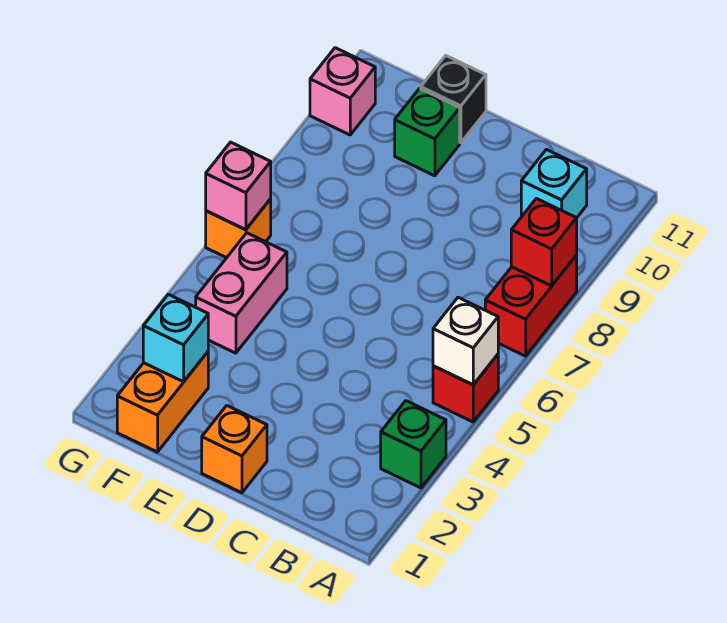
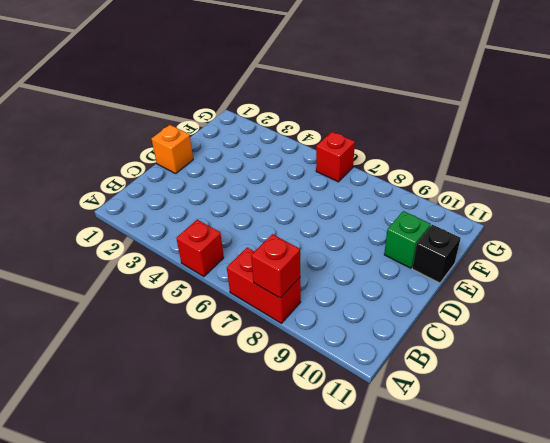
red brick G6 level 1 -> orange brick G6 level 1
none -> green brick A3 level 1
none -> cyan brick B10 level 1
none -> orange brick F1:F2 level 1

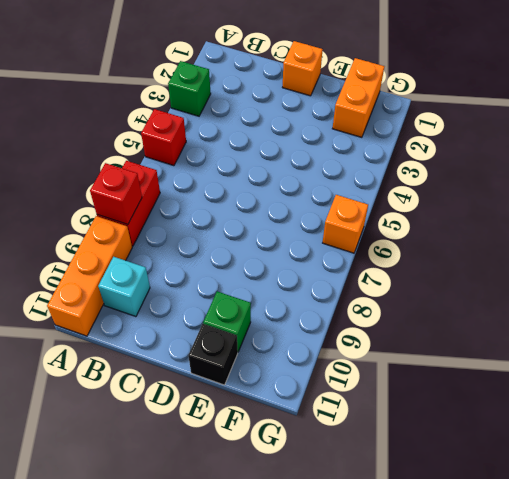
orange brick A9:A11 level 1 -> none
none -> pink brick F4:F5 level 1
none -> pink brick G10 level 1
none -> white brick A5 level 2

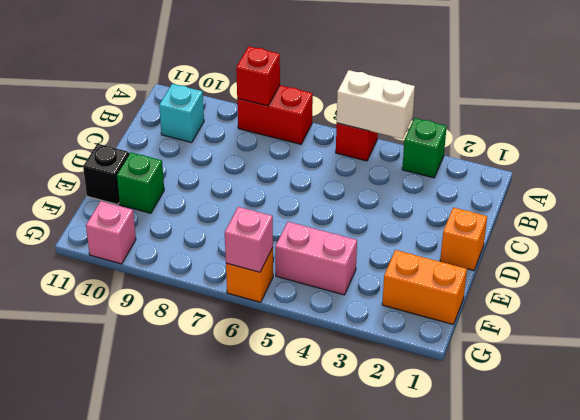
white brick A4:A5 level 2 -> white brick A5 level 2
none -> cyan brick F2 level 2

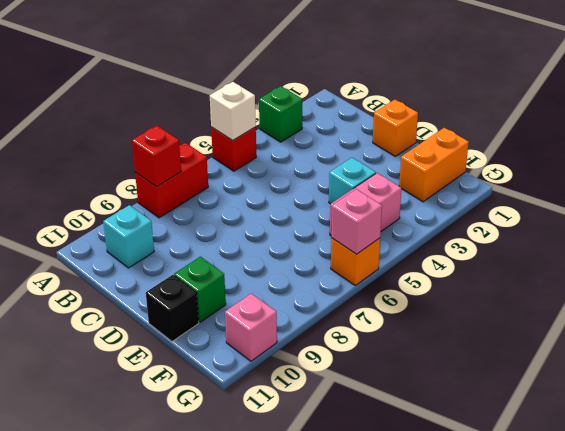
cyan brick E4 level 1 -> cyan brick F2 level 2

